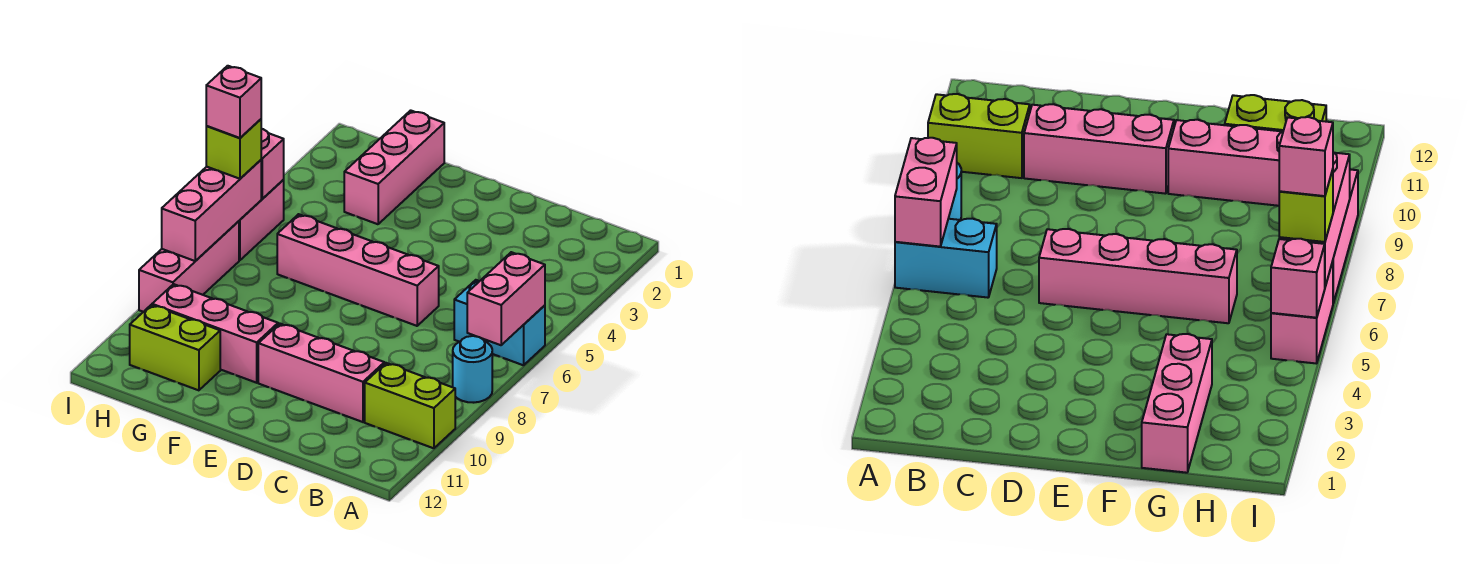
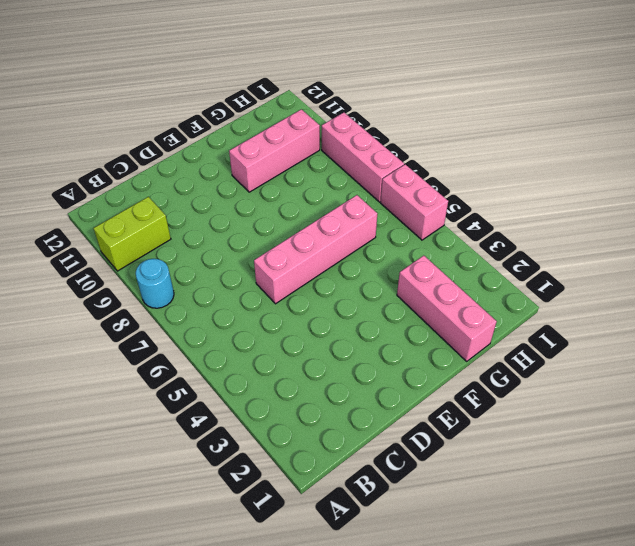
none -> cyan brick A6:B6 level 1
none -> pink brick C10:E10 level 1
none -> lime brick G11:H11 level 1

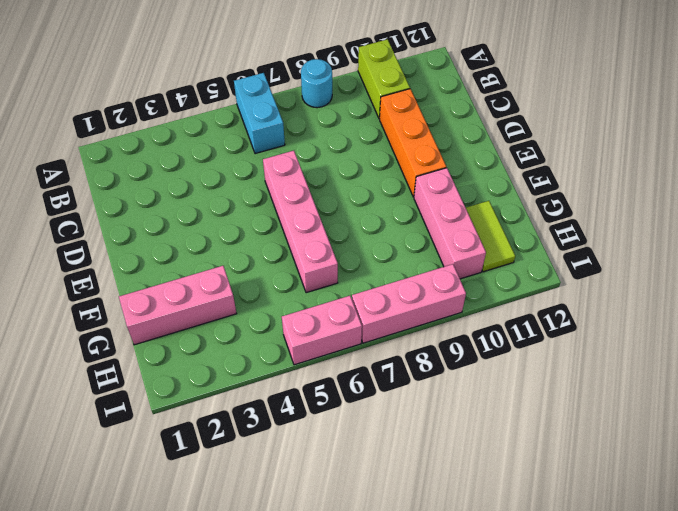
orange brick C10:E10 level 1 -> pink brick C10:E10 level 1
lime tile G11:H11 level 1 -> lime brick G11:H11 level 1
none -> pink brick A6:A7 level 2
none -> pink brick I5 level 2
none -> pink brick I6:I8 level 2

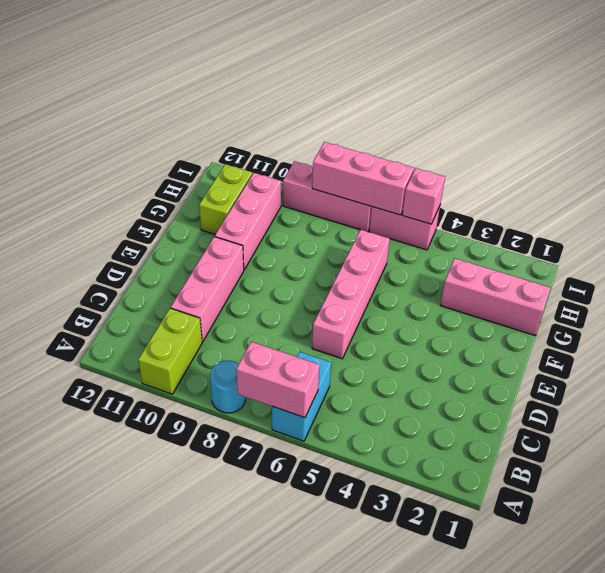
none -> lime brick I6 level 3
none -> pink brick I6 level 4

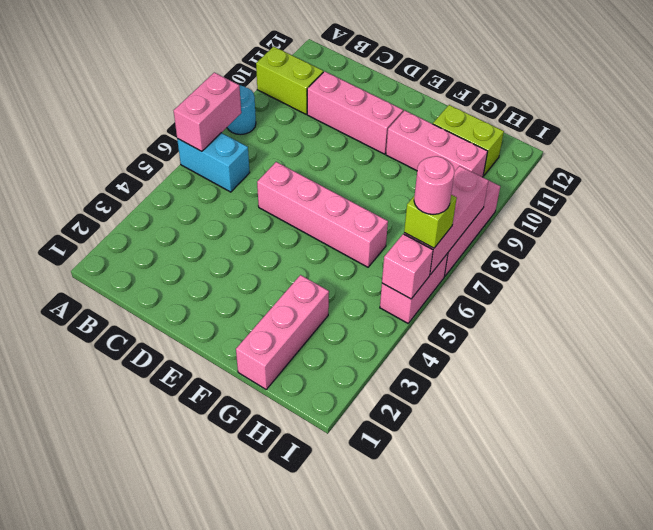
pink round brick I6 level 4 -> pink brick I6 level 4

